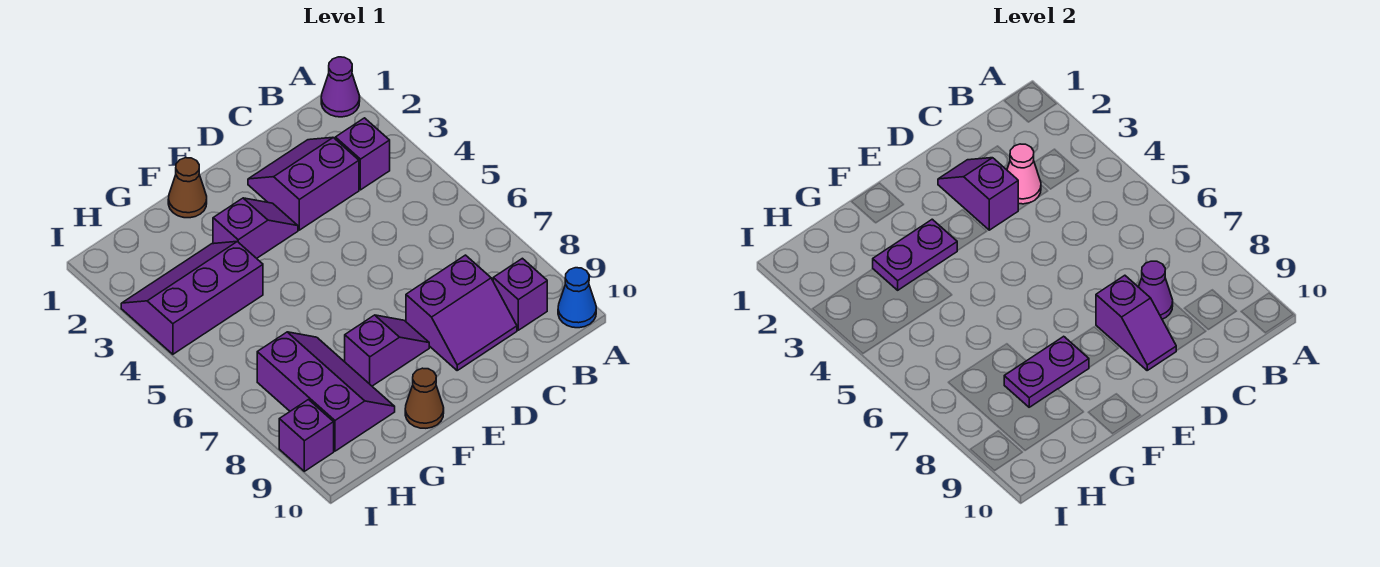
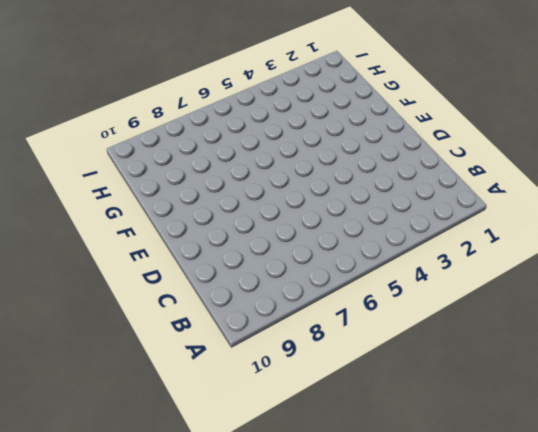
none -> purple cone A1 level 1
none -> blue cone A10 level 1
none -> purple brick B3 level 1

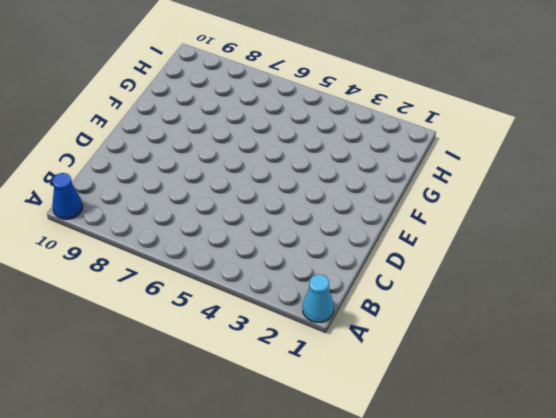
cyan cone A1 level 1 -> purple cone A1 level 1
none -> purple brick B3 level 1
none -> purple brick B9 level 1
none -> purple slope C2:D3 level 1 top 3

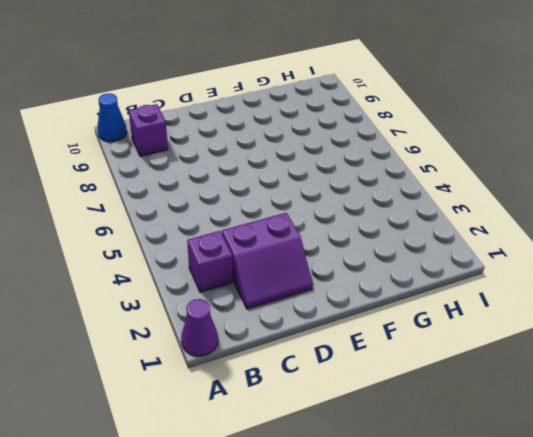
none -> purple slope C8:D9 level 1 top 8
none -> purple slope E3:F3 level 1 top F
none -> purple slope E8:F8 level 1 top F

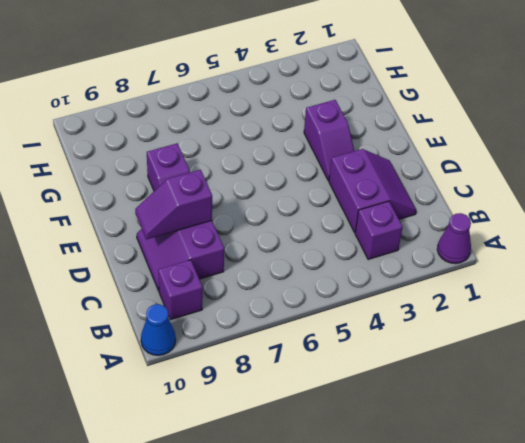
none -> brown cone F1 level 1
none -> brown cone F10 level 1
none -> purple slope G3:I4 level 1 top 4

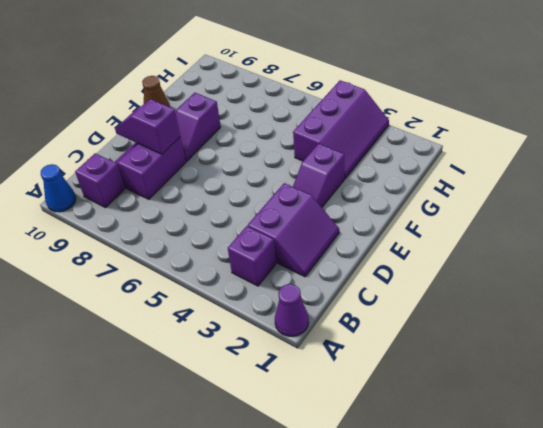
none -> brown cone F1 level 1
none -> purple slope G7:H9 level 1 top H
none -> purple brick I9 level 1

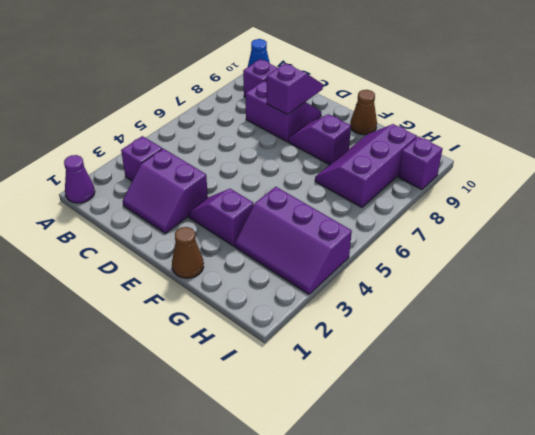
none -> pink cone C3 level 2
none -> purple cone C8 level 2
none -> purple slope D2:D3 level 2 top 3

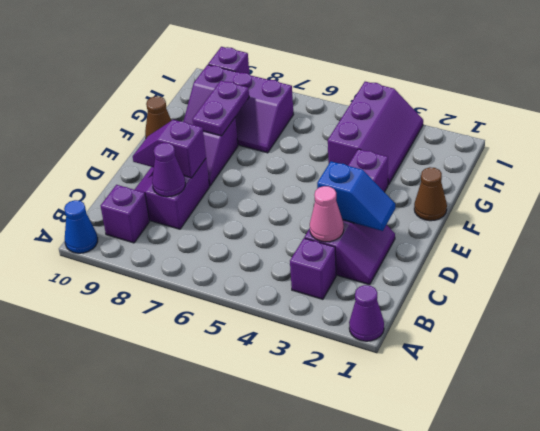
blue slope D2:D3 level 2 top 3 -> purple slope D2:D3 level 2 top 3
none -> purple plate F3:G3 level 2

